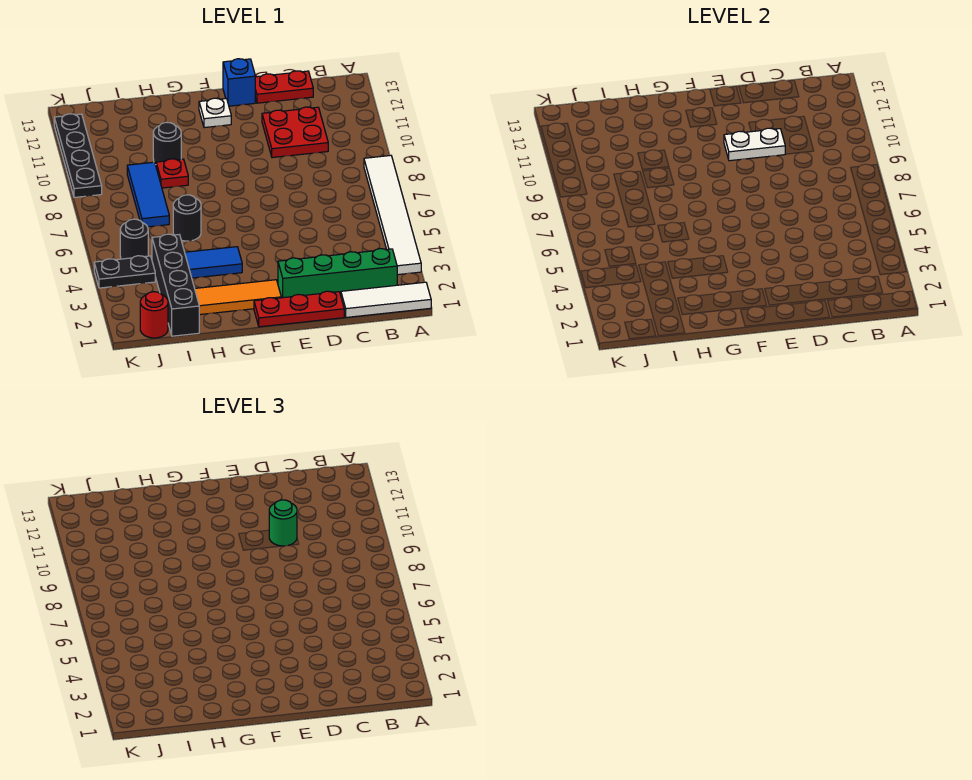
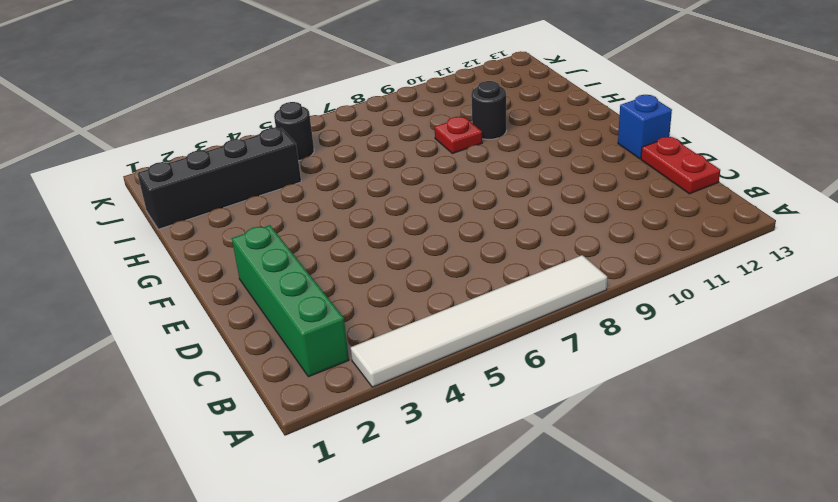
none -> white tile A1:C1 level 1
none -> red plate C10:D11 level 1
none -> red plate D1:F1 level 1

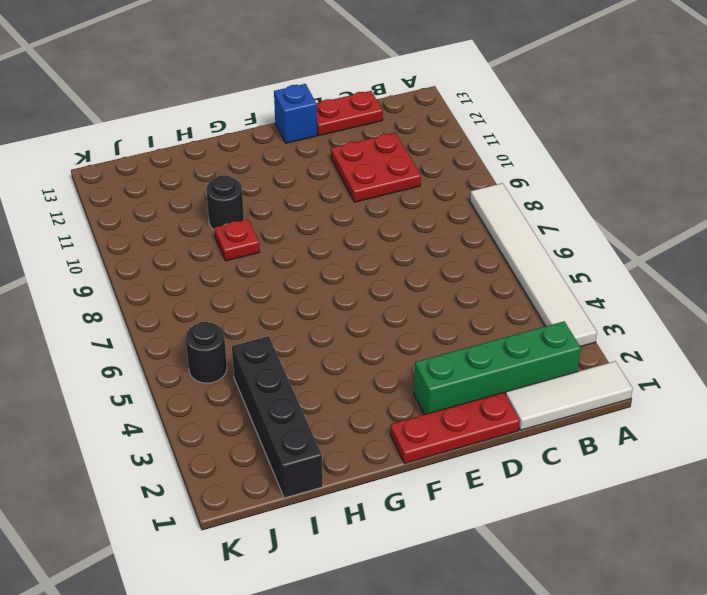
none -> orange tile F2:H2 level 1
none -> white plate F12 level 1
none -> blue tile G4:H4 level 1

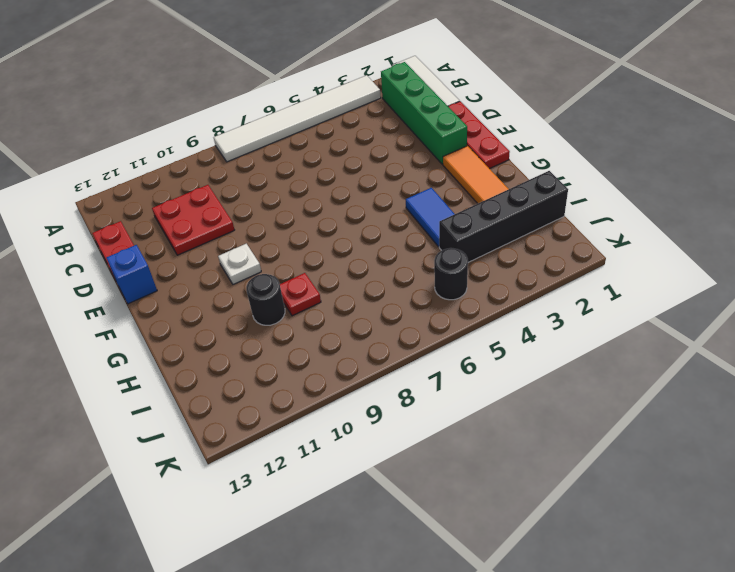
white plate F10 level 1 -> white plate F12 level 1
none -> black round brick H6 level 1
none -> blue tile I7:I9 level 1
none -> red round brick J1 level 1

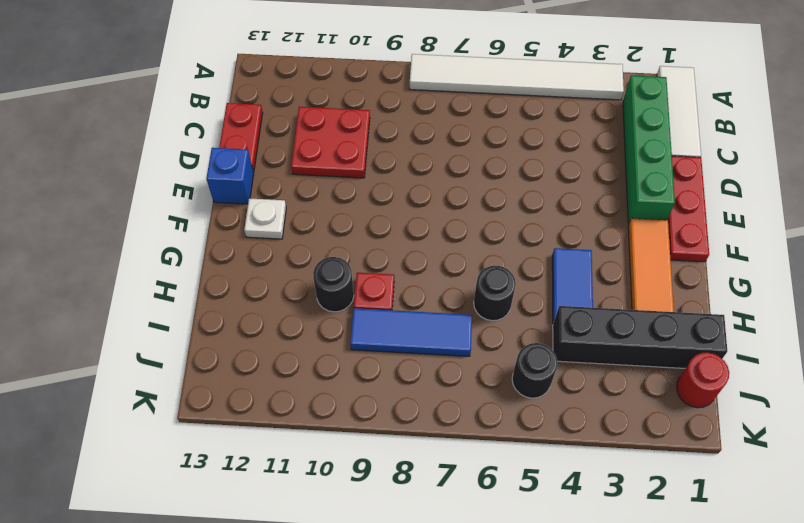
none -> black plate J4:K4 level 1
none -> black plate K9:K12 level 1
none -> white plate D10:E10 level 2

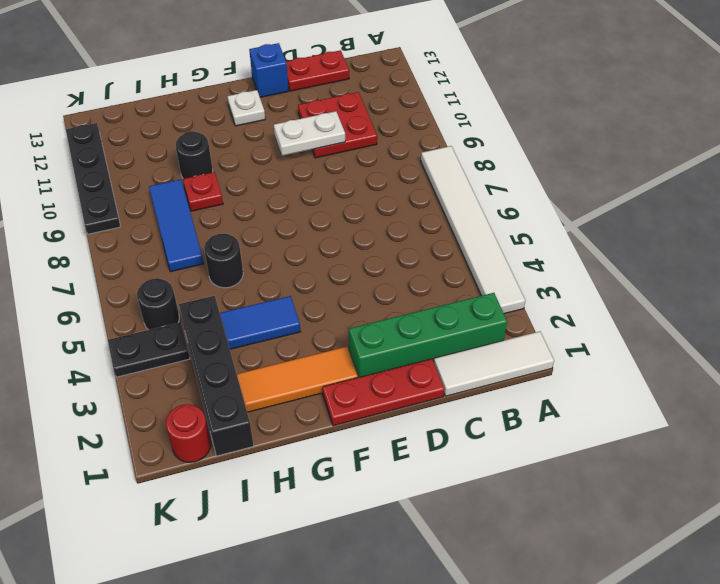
none -> green round brick D10 level 3

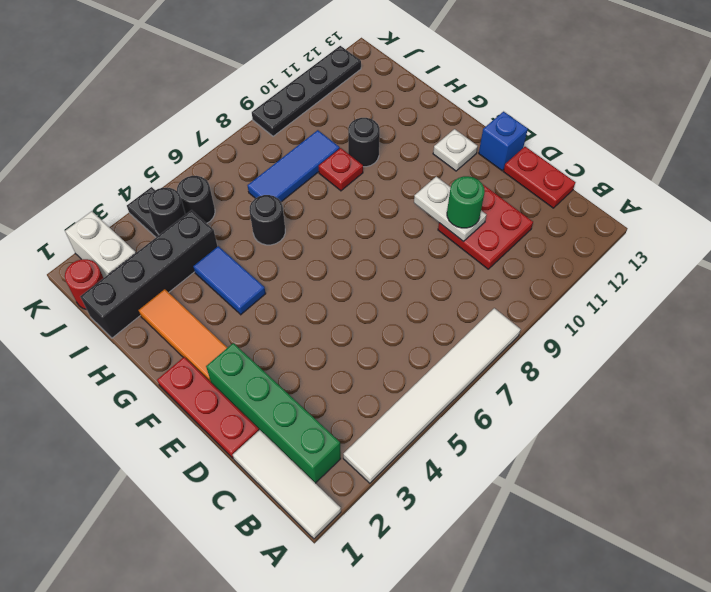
white brick J2:K2 level 1 -> none
black round brick J4 level 2 -> none

